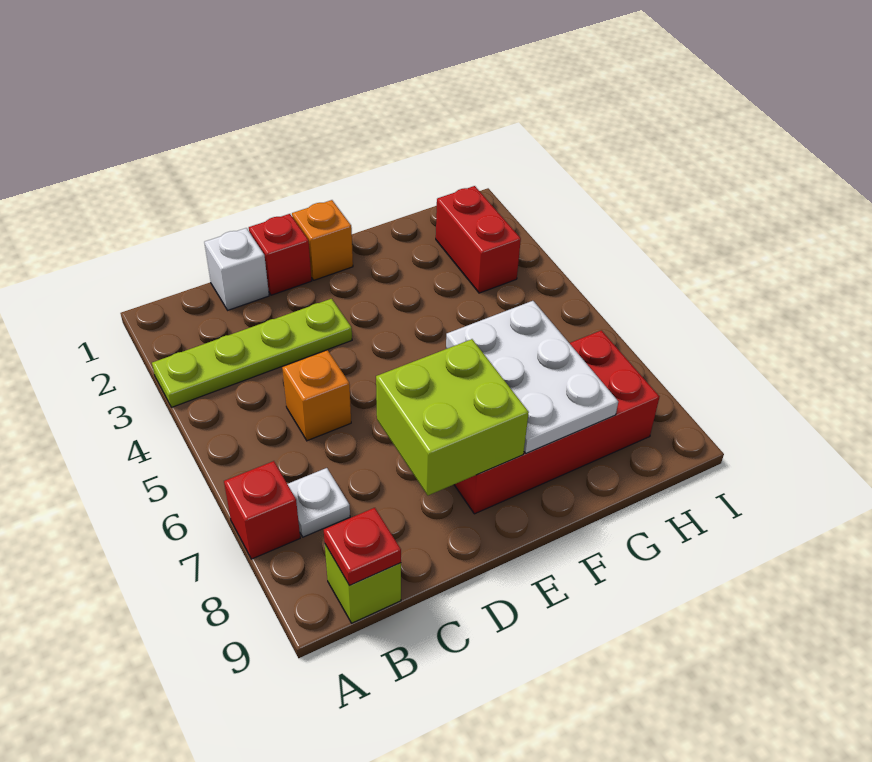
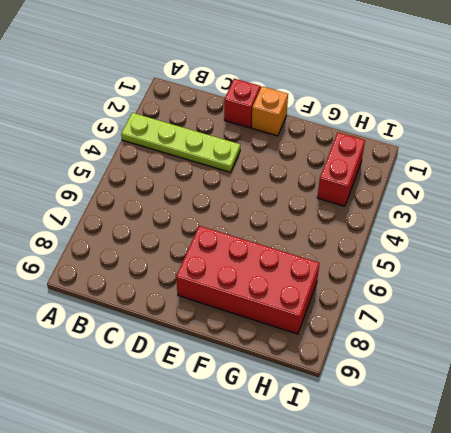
none -> red brick A7 level 1
none -> white plate B7 level 1
none -> lime brick B9 level 1

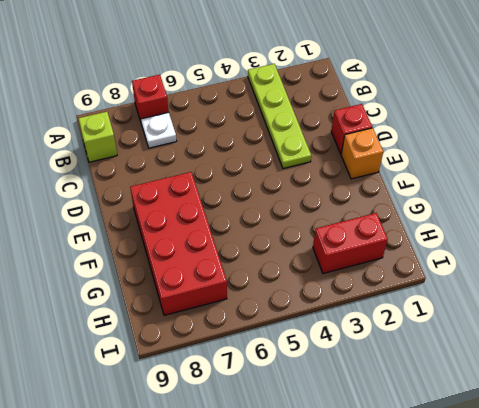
none -> white brick C1 level 1
none -> orange brick C5 level 1
none -> red plate B9 level 2

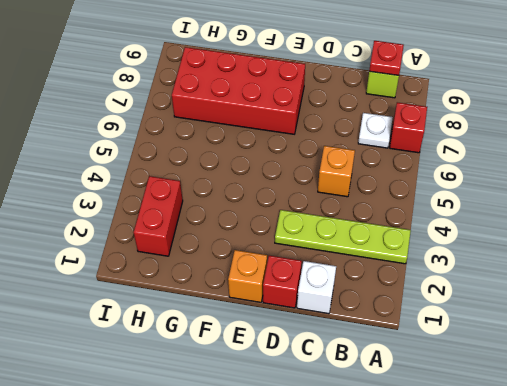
none -> lime brick D7:E8 level 2
none -> white plate F6:G8 level 2

